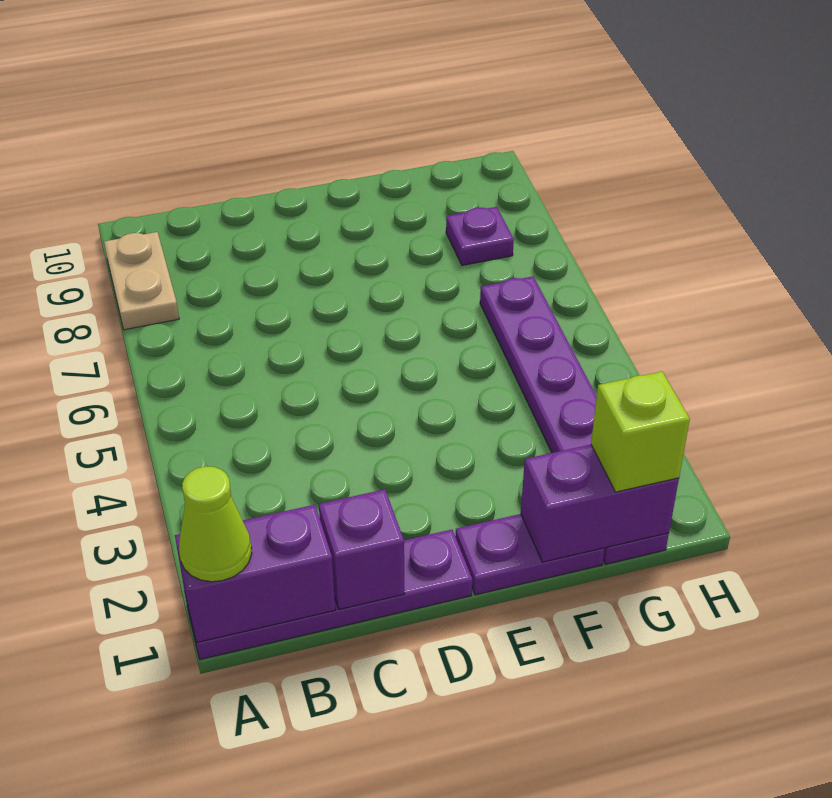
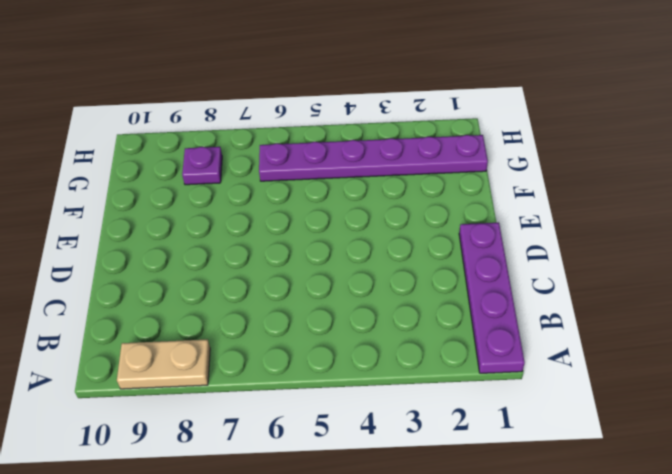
none -> purple plate E1:F1 level 1
none -> purple brick A1:B1 level 2

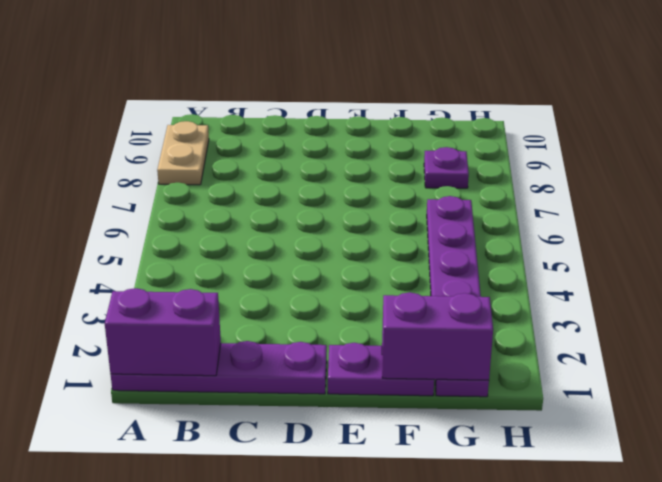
none -> purple brick C1 level 2
none -> lime cone A1 level 3

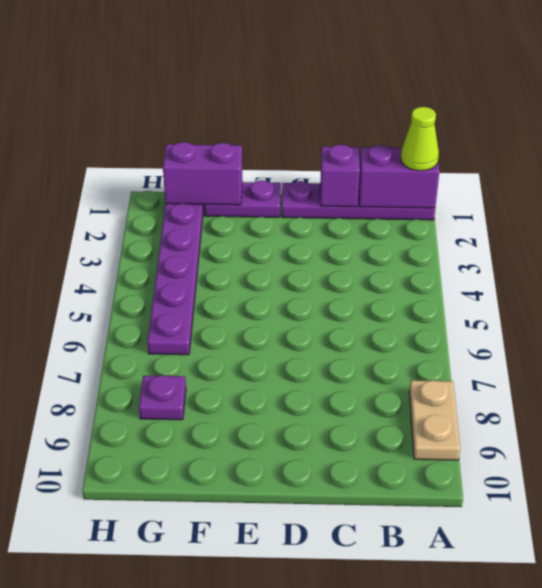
none -> lime brick G1 level 3

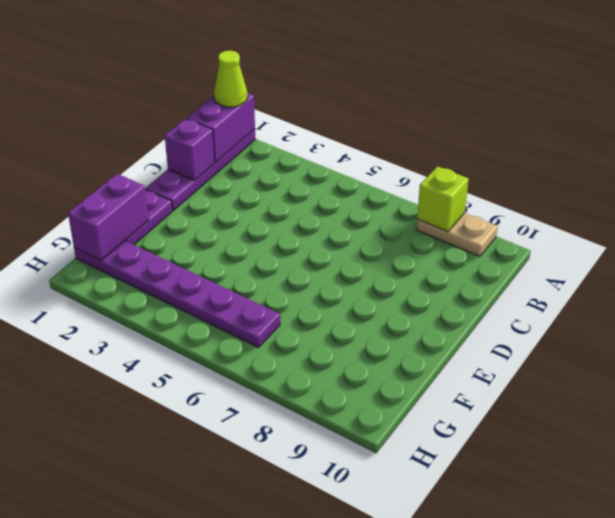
lime brick A8 level 2 -> lime brick G1 level 3
none -> purple plate G8 level 1

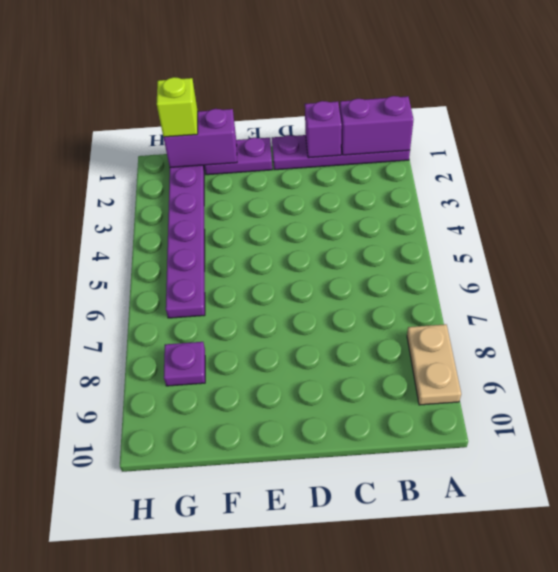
none -> lime cone A1 level 3

